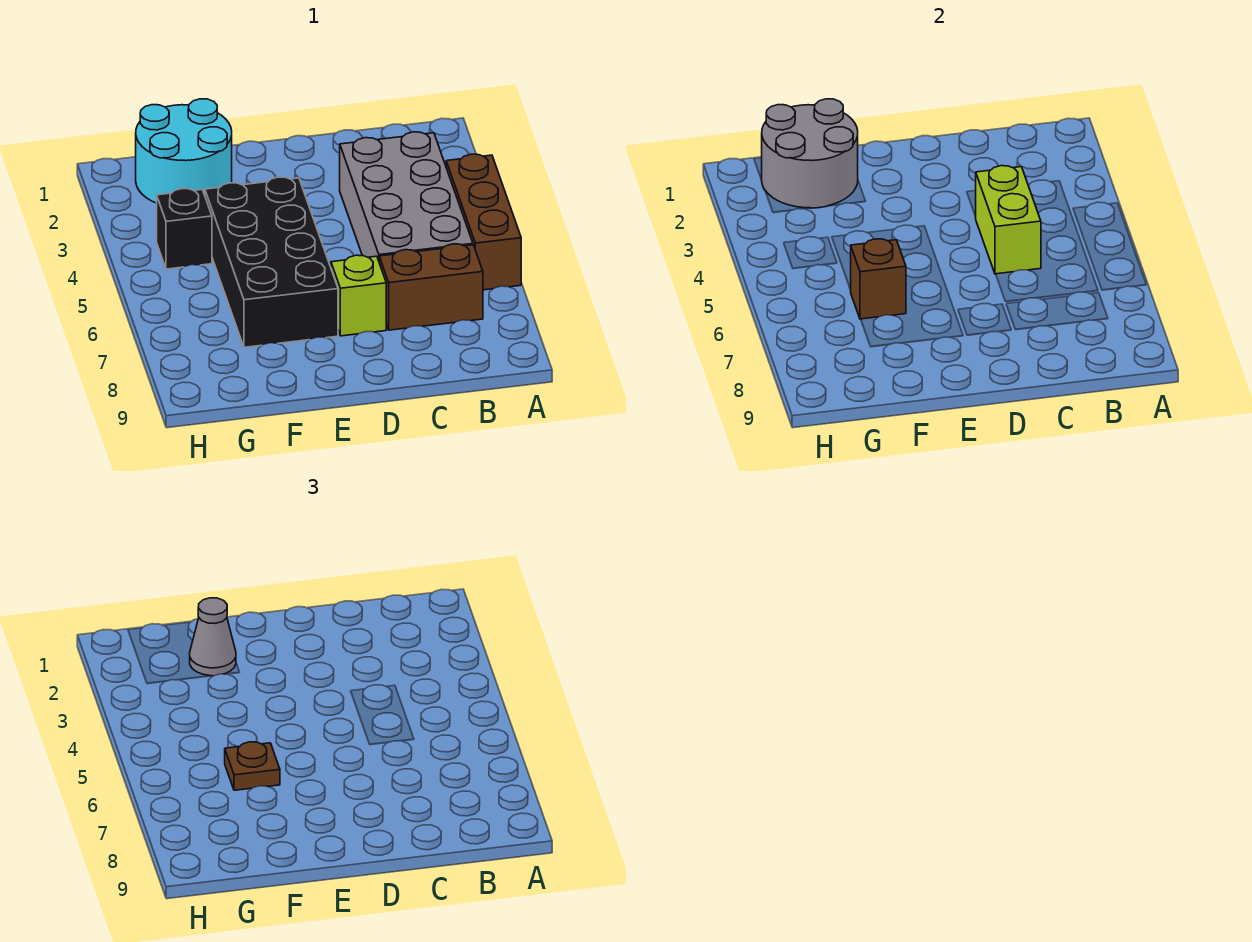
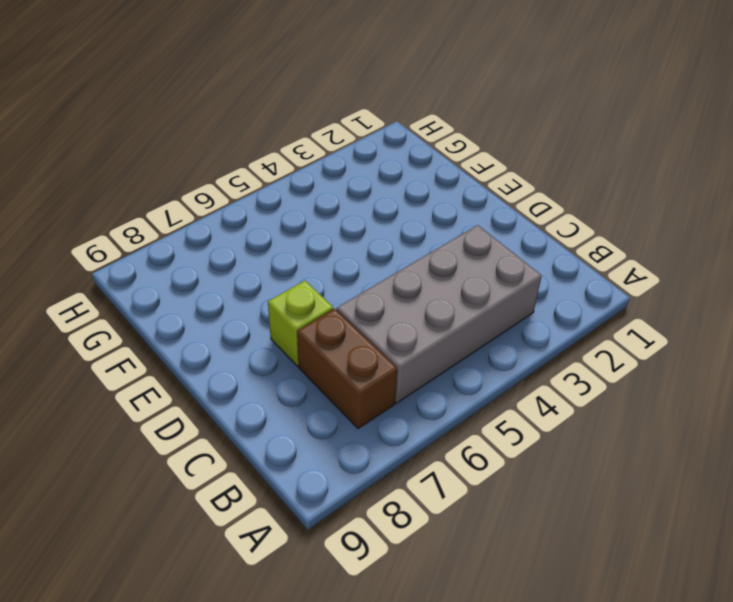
none -> brown brick A4:A6 level 1
none -> black brick E4:F7 level 1
none -> cyan round brick F1:G2 level 1

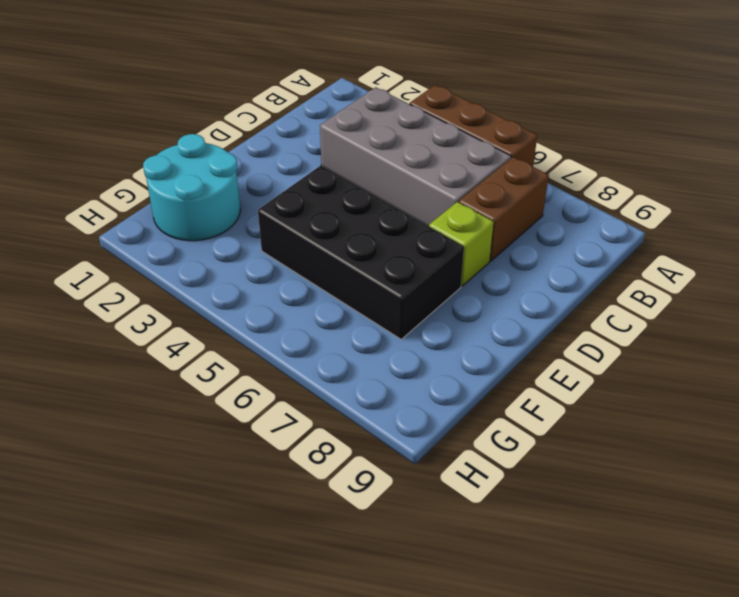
none -> black brick G4 level 1
none -> lime brick C4:C5 level 2
none -> grey round brick F1:G2 level 2

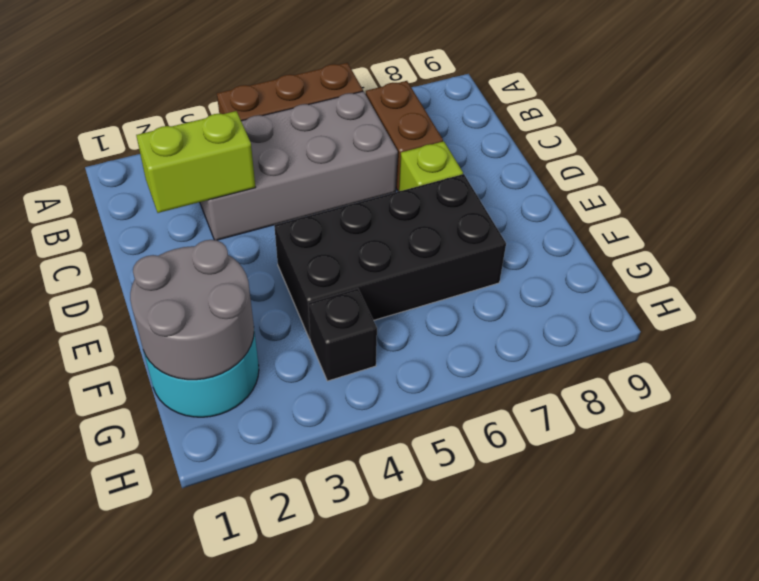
lime brick C2:C3 level 2 -> lime brick C4:C5 level 2
none -> brown brick F6 level 2
none -> grey cone F2 level 3
none -> brown plate F6 level 3

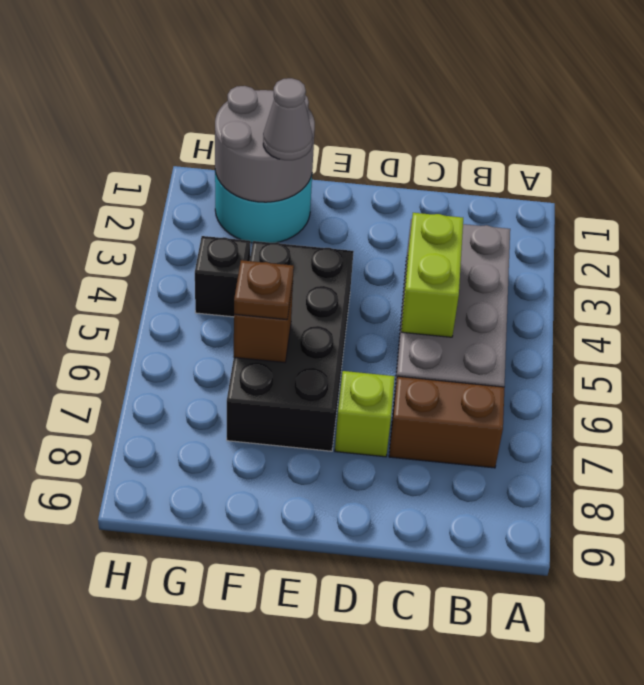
none -> brown brick A4:A6 level 1

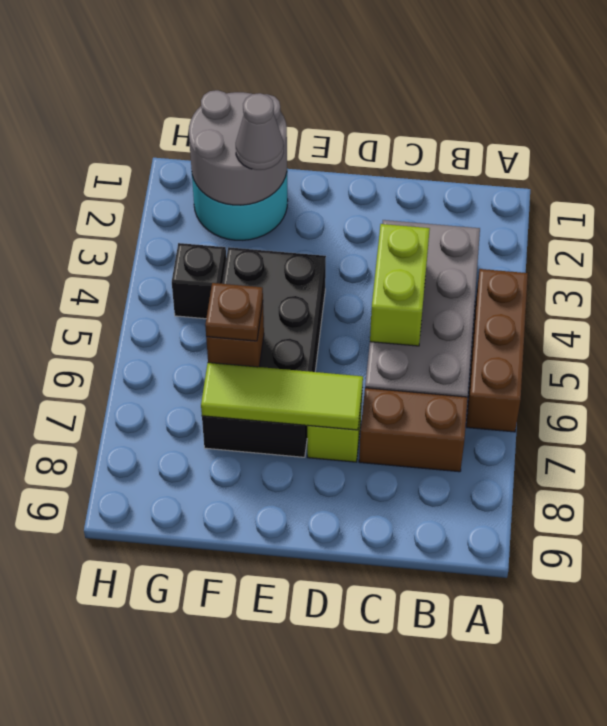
lime tile D7:F7 level 2 -> none

